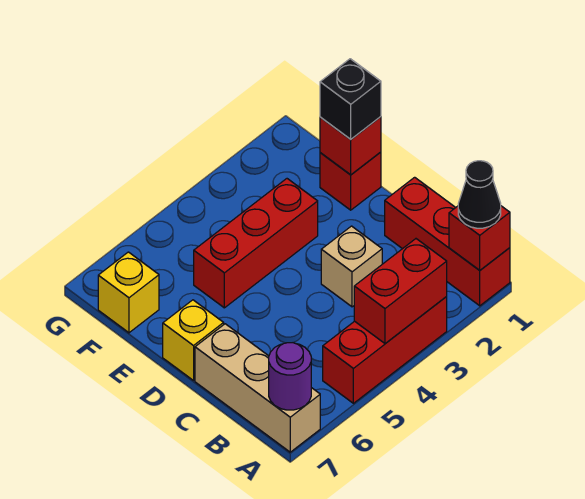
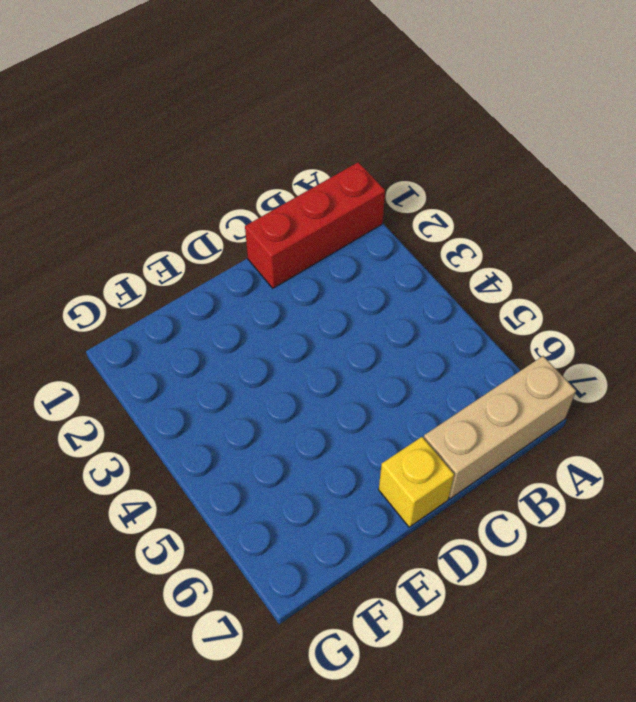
none -> red brick A3:A5 level 1
none -> tan brick C3 level 1
none -> red brick E1 level 1

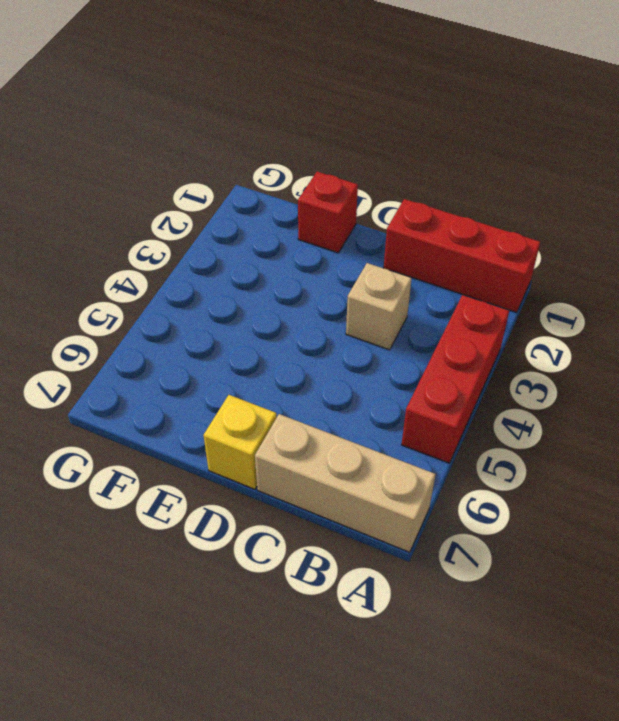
none -> red brick E3:E5 level 1
none -> yellow brick F7 level 1
none -> red brick A1 level 2

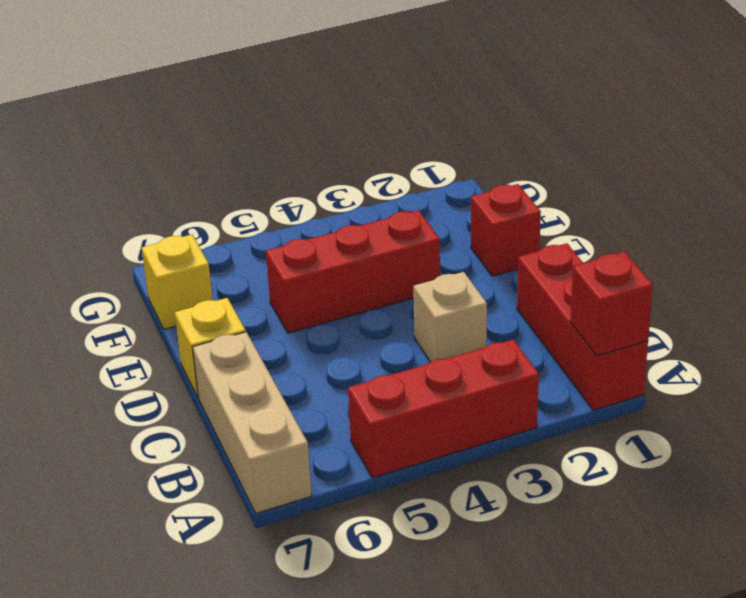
none -> red brick A3:A4 level 2
none -> purple round brick A7 level 2
none -> red brick E1 level 2

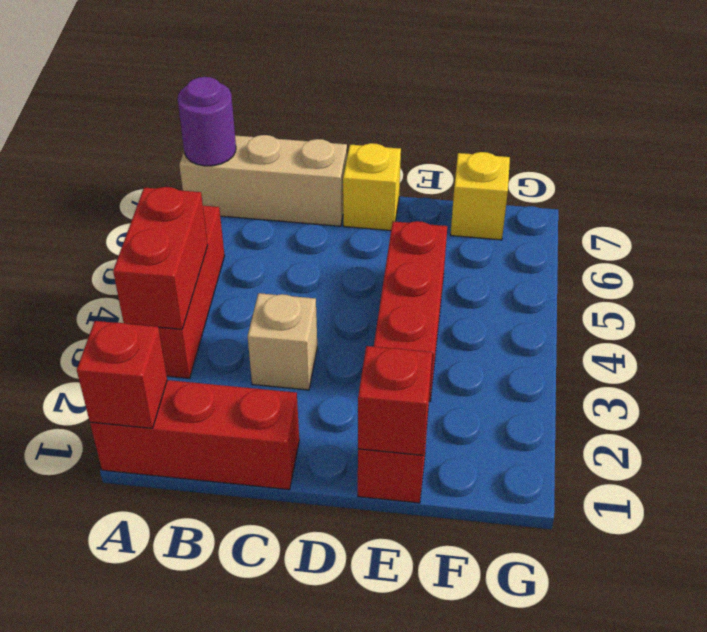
none -> black cone A1 level 3
none -> black brick E1 level 3

